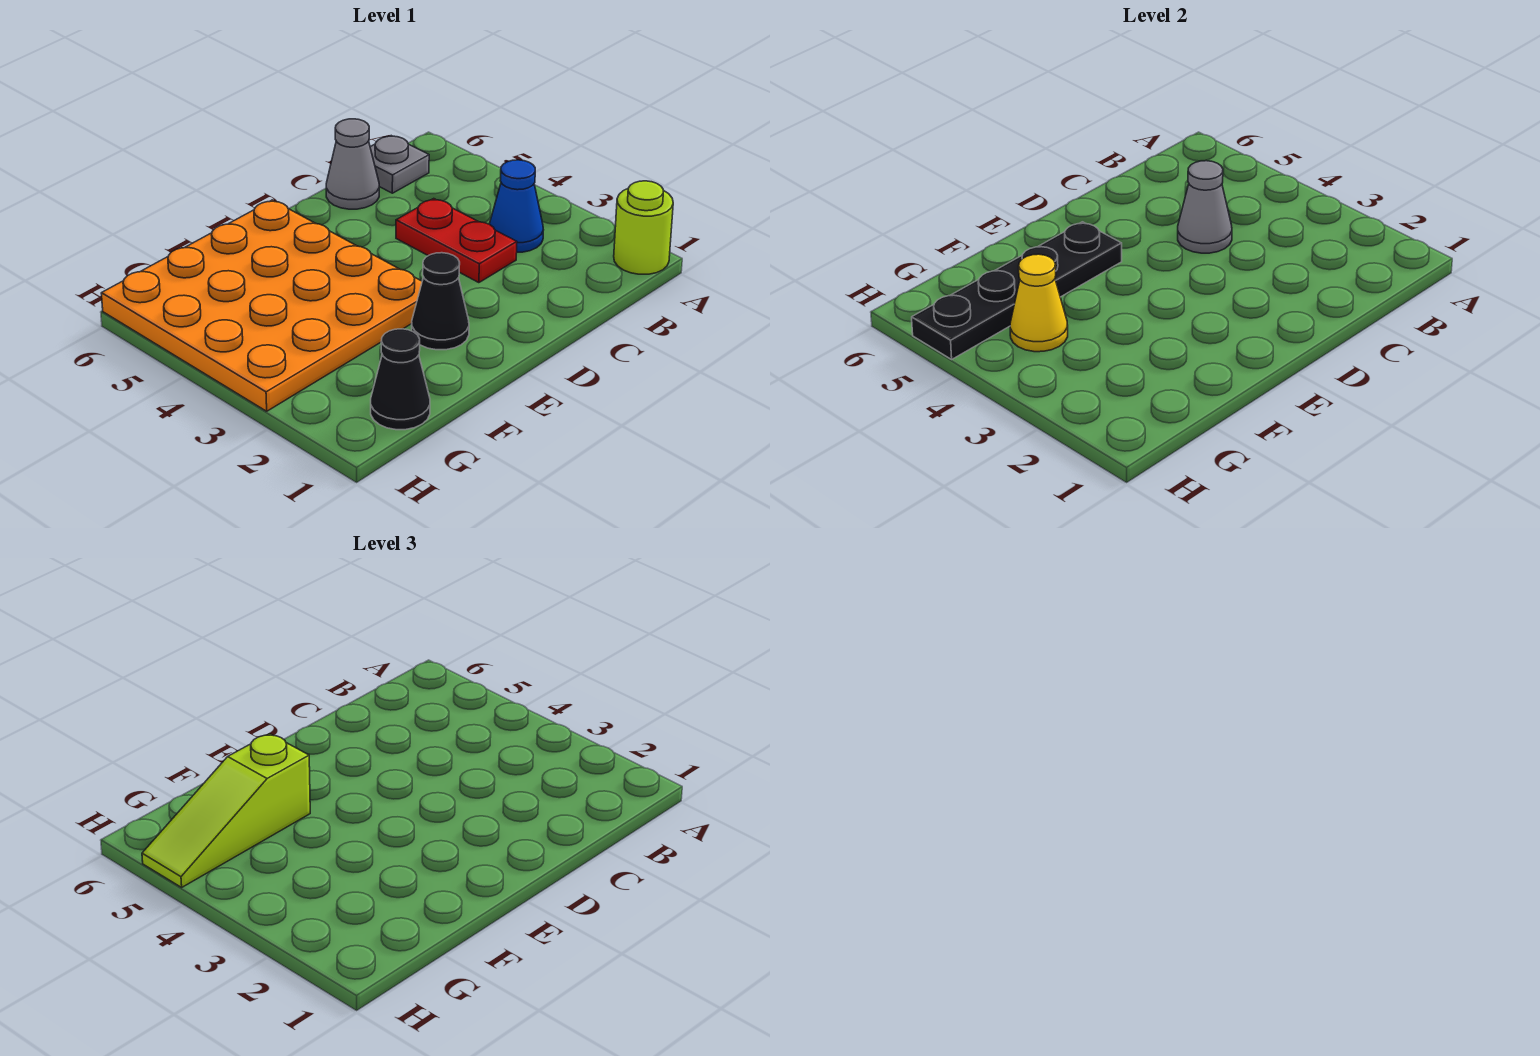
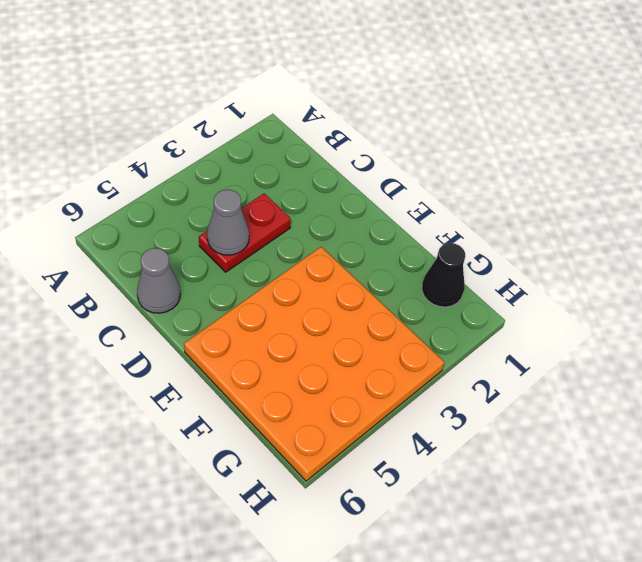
none -> lime round brick A1 level 1
none -> blue cone B3 level 1
none -> grey plate B6 level 1

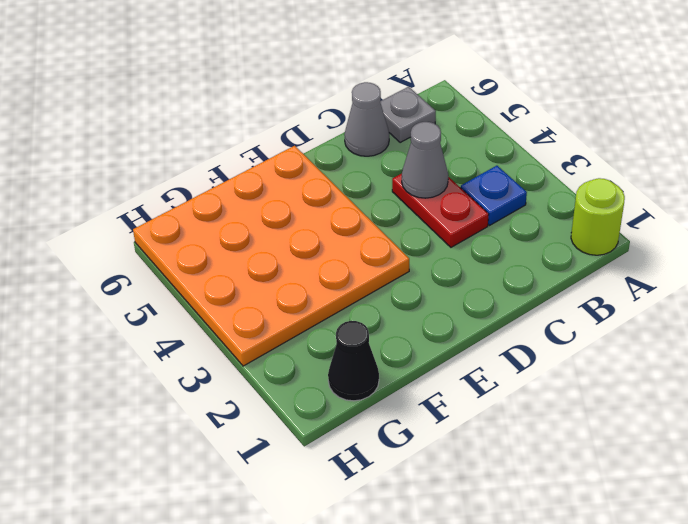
blue plate B3 level 1 -> blue cone B3 level 1
none -> black cone E2 level 1
none -> black plate E5:H5 level 2
none -> yellow cone G4 level 2

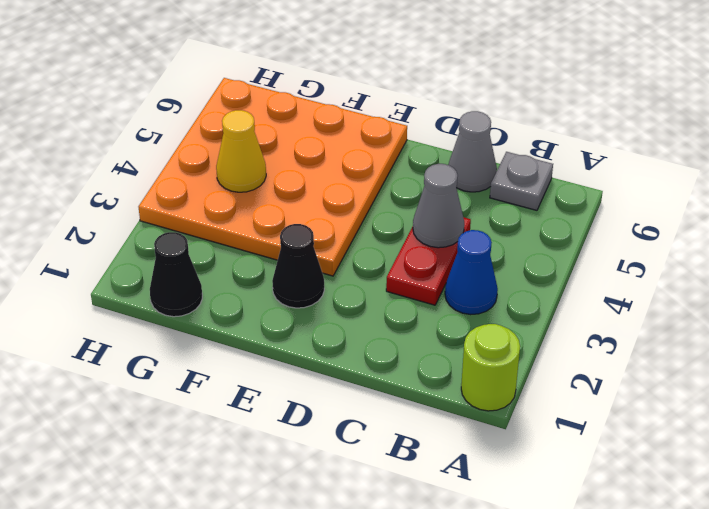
none -> black plate E5:H5 level 2
none -> lime slope F5:H5 level 3 top F

